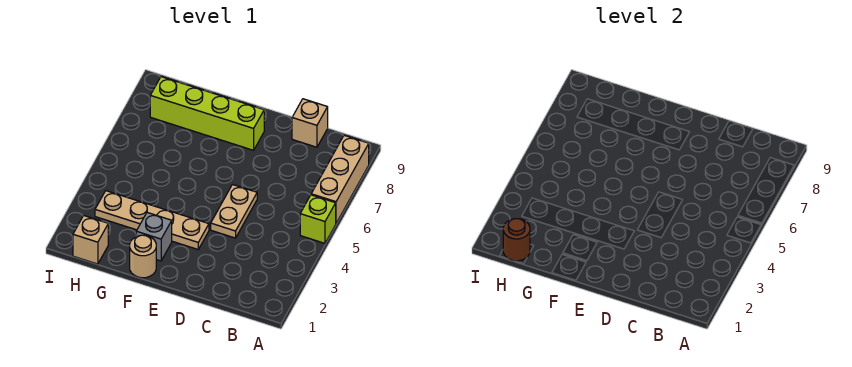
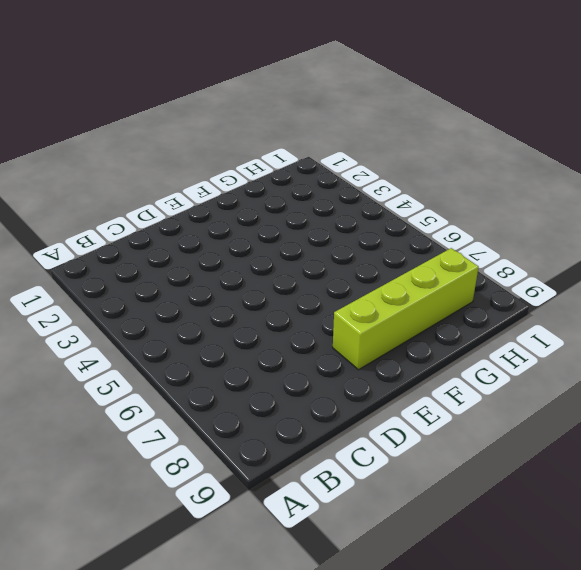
none -> lime brick A5 level 1
none -> tan brick A6:A8 level 1

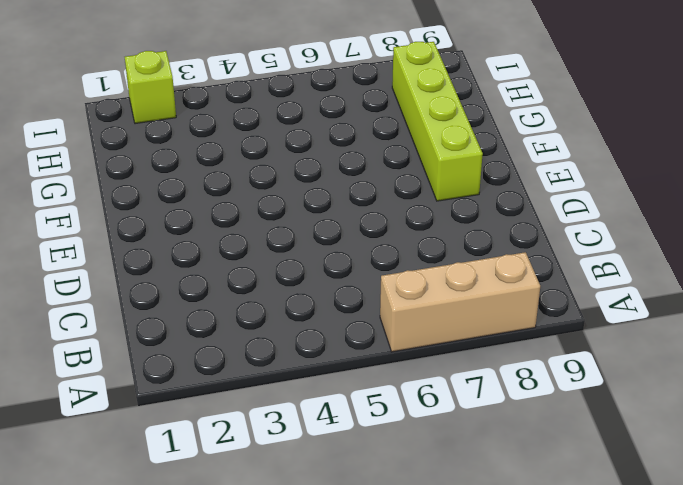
lime brick I2 level 1 -> lime brick A5 level 1
none -> tan brick C9 level 1
none -> tan plate D4:D5 level 1

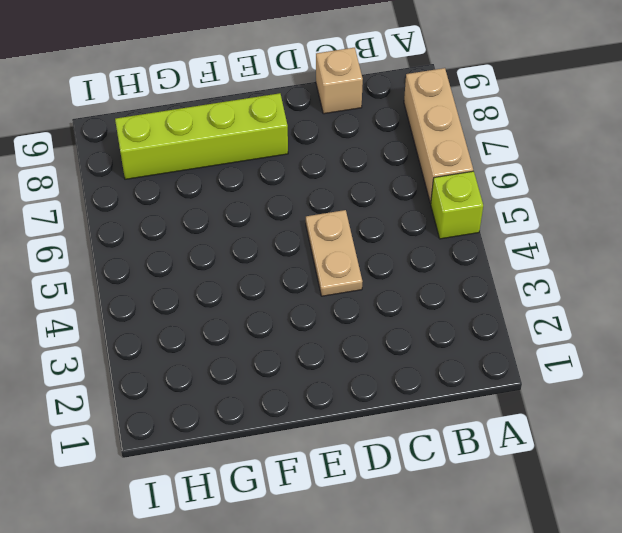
none -> tan plate E3:H3 level 1
none -> tan round brick F1 level 1

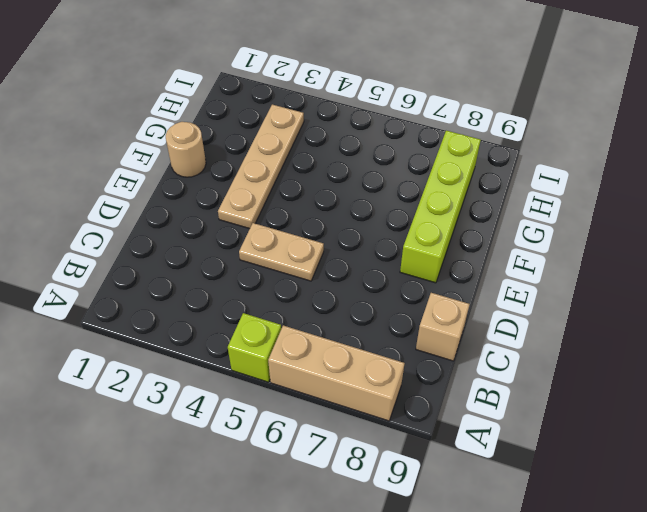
none -> grey brick F2 level 1
none -> tan brick H1 level 1

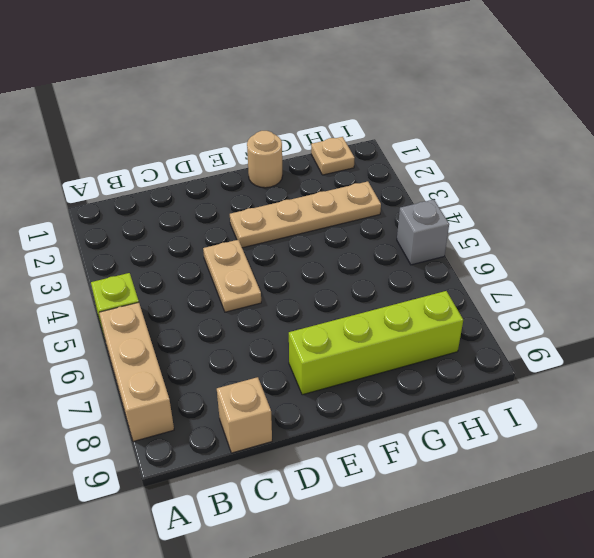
tan plate H1 level 1 -> tan brick H1 level 1
grey brick I5 level 1 -> grey brick F2 level 1
none -> brown round brick H1 level 2

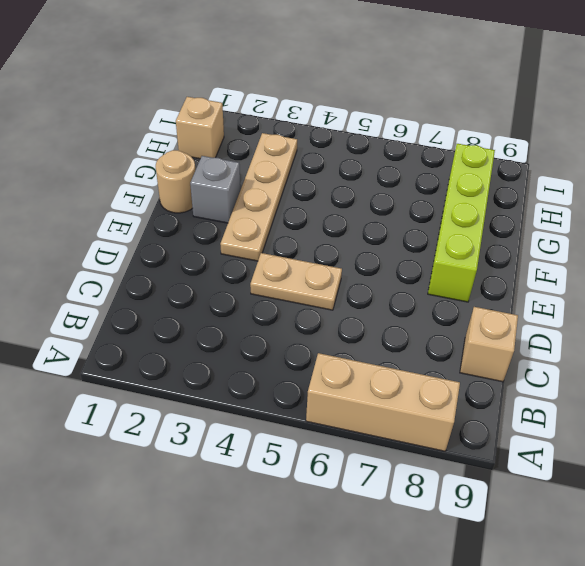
none -> lime brick A5 level 1
none -> brown round brick H1 level 2

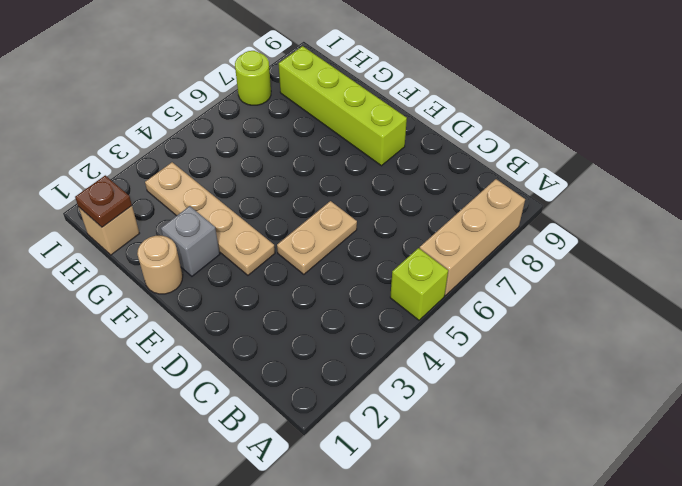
brown plate H1 level 2 -> brown round brick H1 level 2
lime round brick I7 level 1 -> none
none -> tan brick C9 level 1

